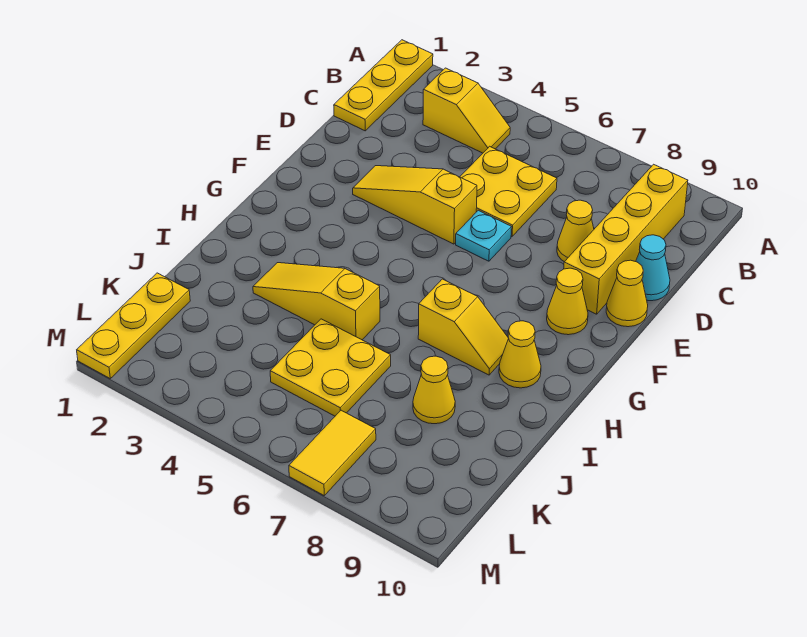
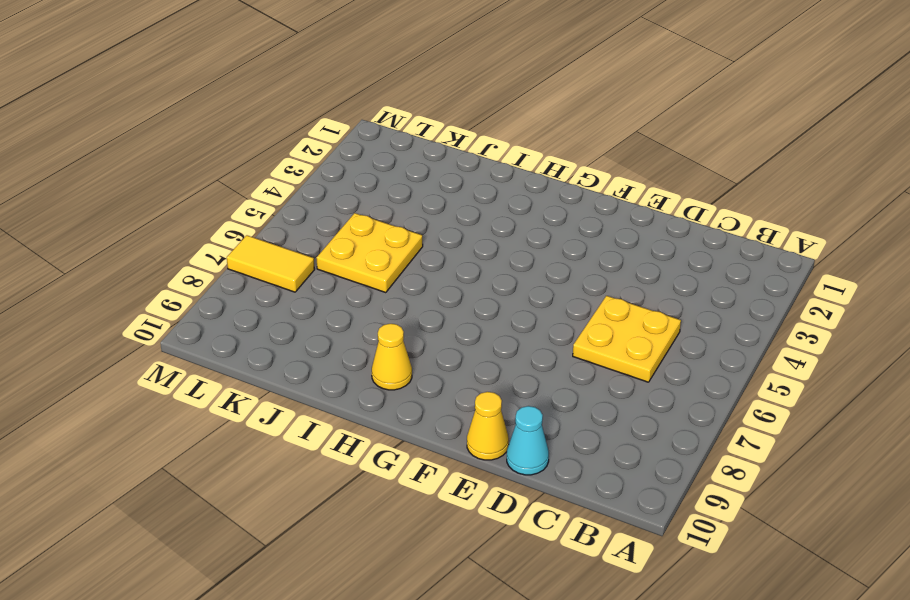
none -> yellow plate A1:C1 level 1
none -> yellow slope B3:B4 level 1 top 3
none -> yellow brick B9:E9 level 1

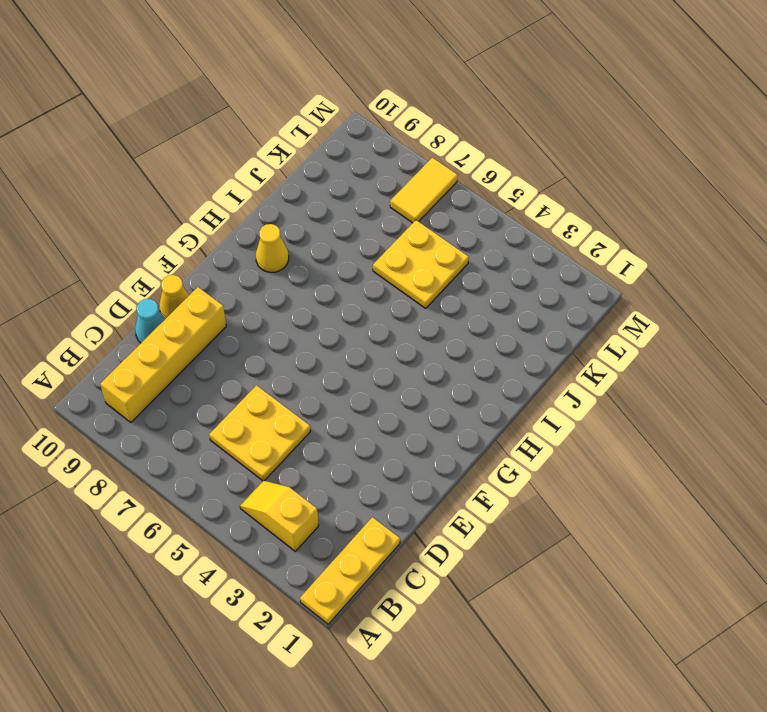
none -> yellow cone D8 level 1
none -> yellow slope E3:E5 level 1 top 5
none -> cyan plate E6 level 1

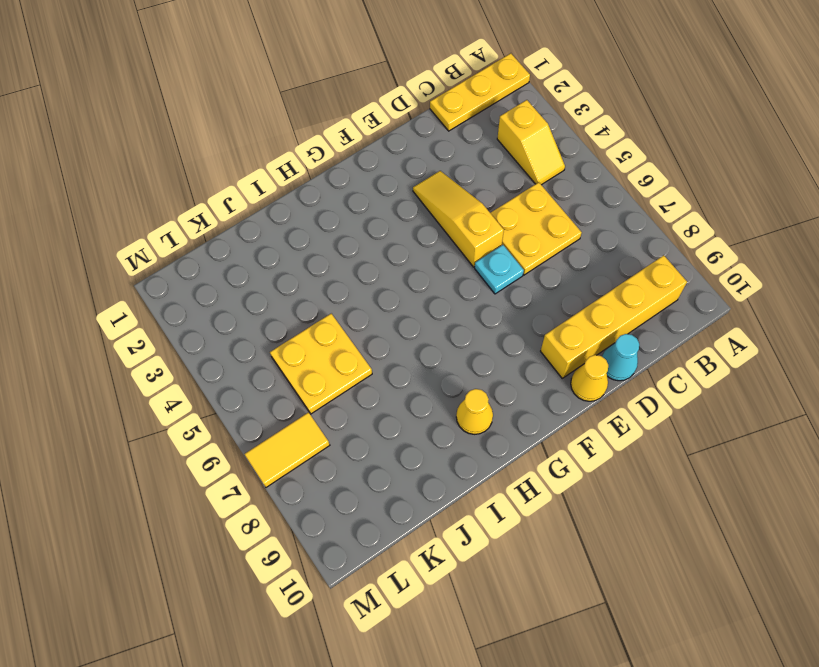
none -> yellow cone D8 level 1
none -> yellow cone F9 level 1
none -> yellow slope H7:H8 level 1 top 7

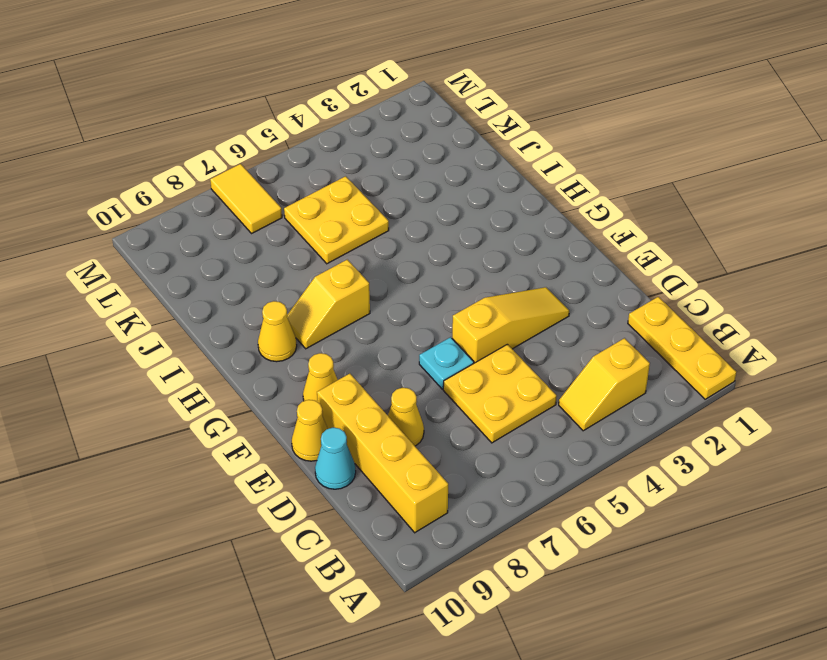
none -> yellow slope I3:I5 level 1 top 5
none -> yellow cone J8 level 1
none -> yellow plate K1:M1 level 1

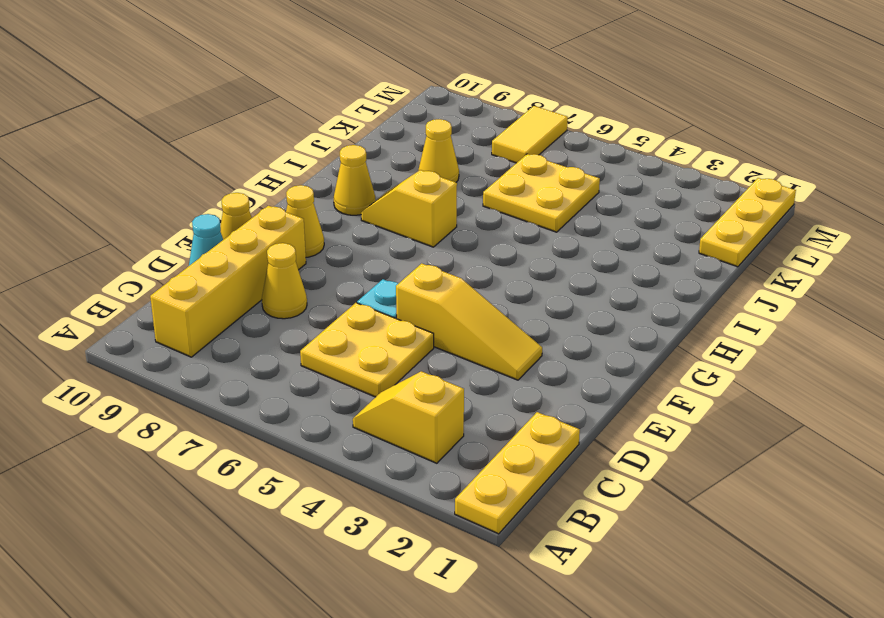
none -> yellow slope I3:I5 level 1 top 5

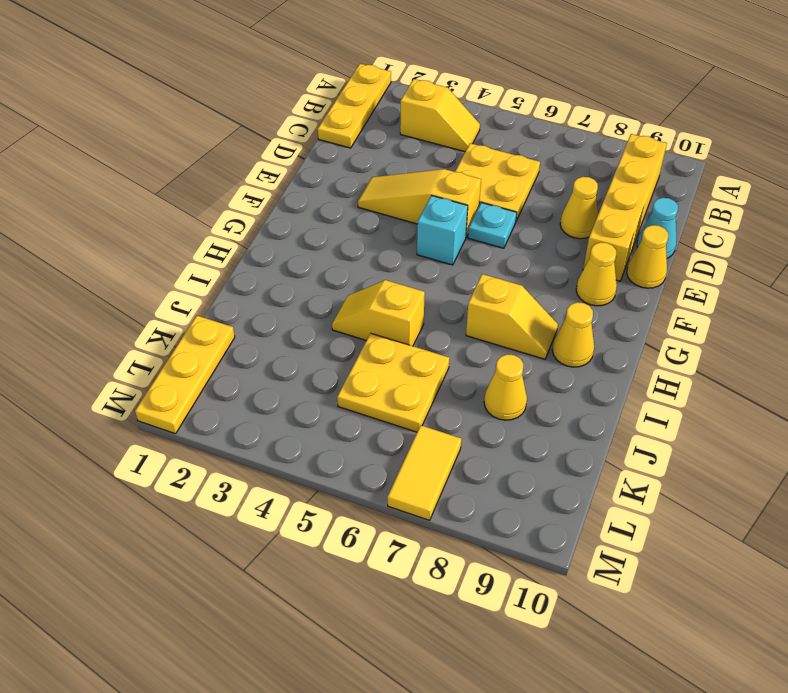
cyan brick F5 level 1 -> none
yellow slope I4:I5 level 1 top 5 -> yellow slope I3:I5 level 1 top 5

